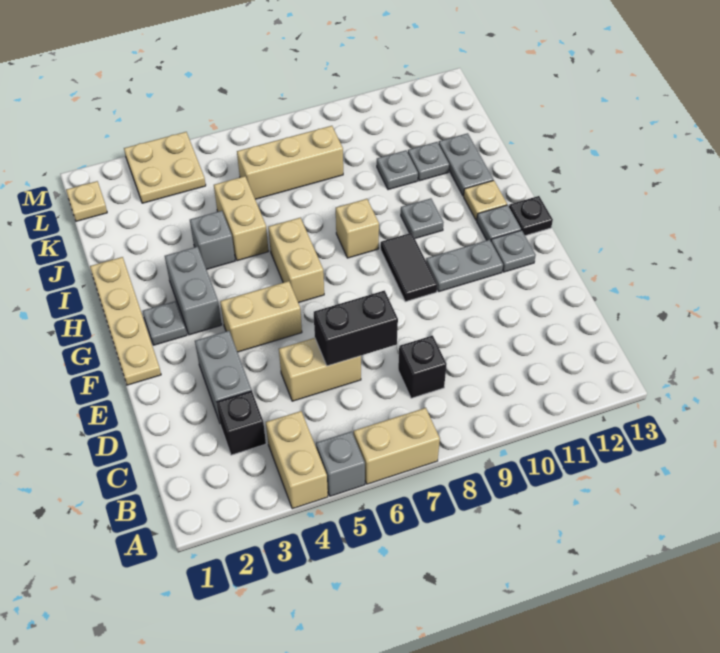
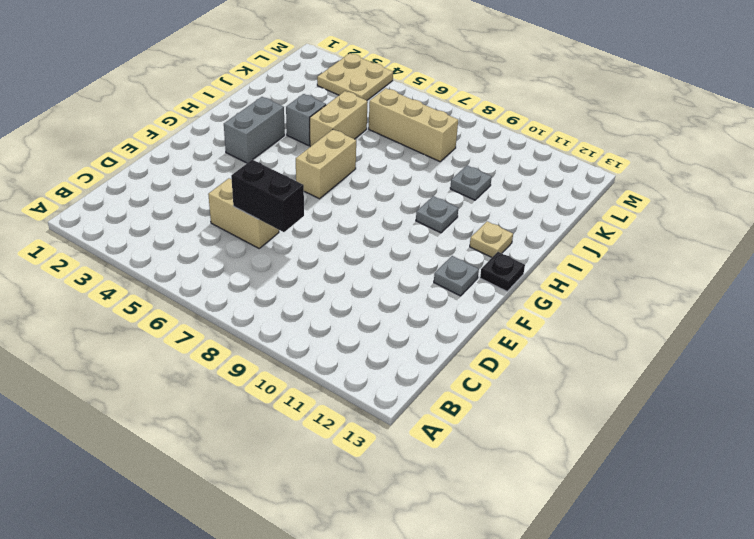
none -> tan brick A4:B4 level 1
none -> grey brick A5 level 1
none -> tan brick A6:A7 level 1

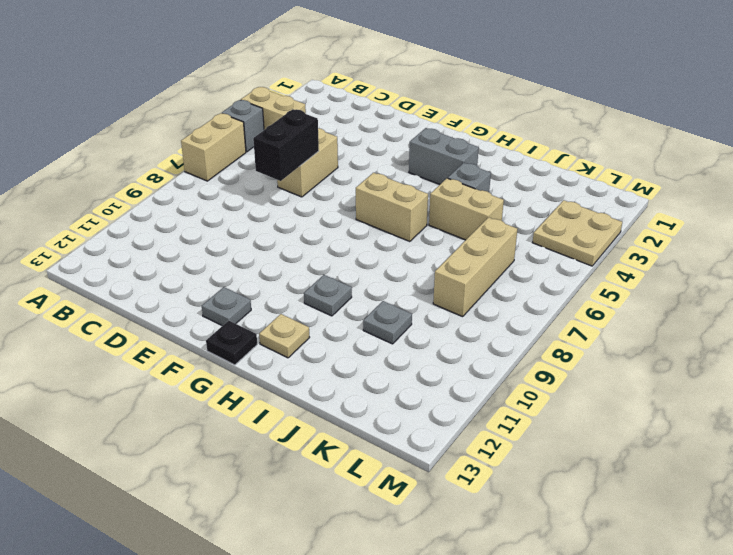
none -> black brick C3 level 1
none -> black brick C8 level 1
none -> grey brick D3:E3 level 1

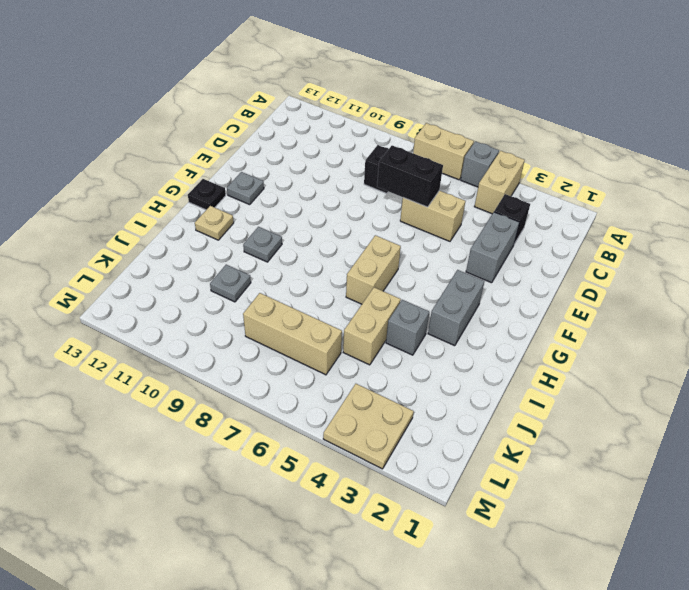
none -> tan plate F1:I1 level 1
none -> tan brick F4:F5 level 1
none -> black tile F9:G9 level 1

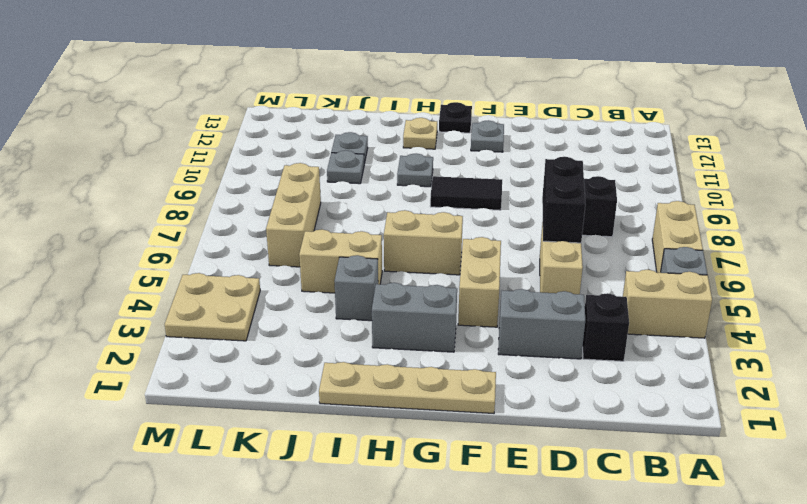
none -> grey plate F10:F11 level 1
none -> grey plate G2 level 1
none -> grey plate G12 level 1

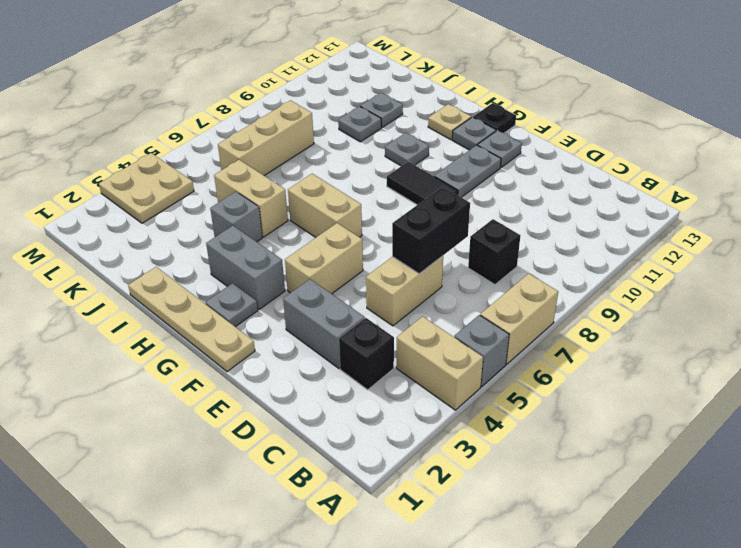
none -> tan brick H8 level 1
none -> grey plate I12:J12 level 1
none -> tan plate L1 level 1

